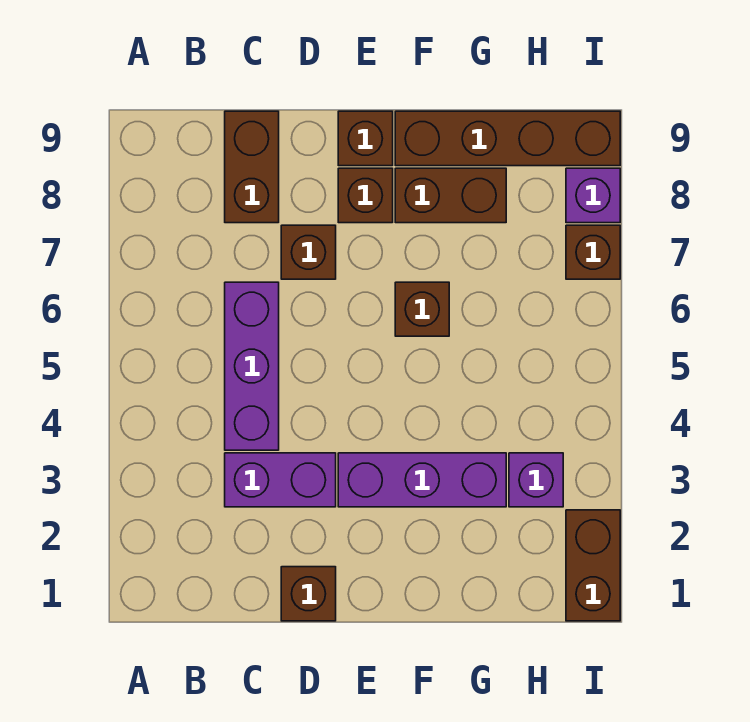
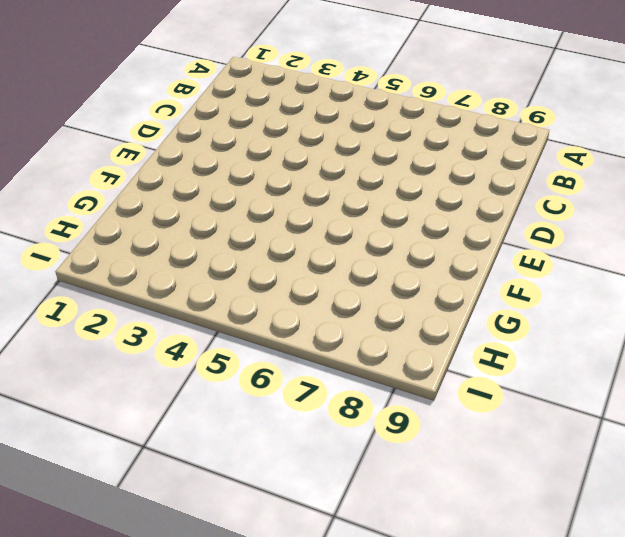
none -> purple brick C3:D3 level 1
none -> purple brick C4:C6 level 1
none -> brown brick C8:C9 level 1

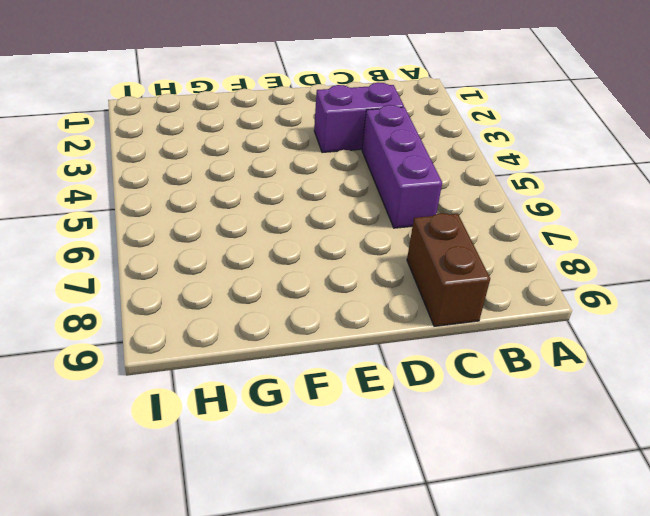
none -> brown brick D1 level 1
none -> brown brick D7 level 1
none -> purple brick E3:G3 level 1

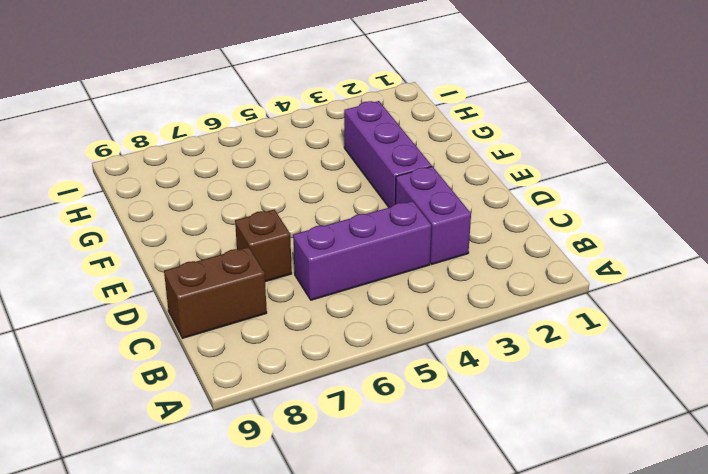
none -> brown brick D1 level 1
none -> brown brick E8 level 1
none -> brown brick E9 level 1

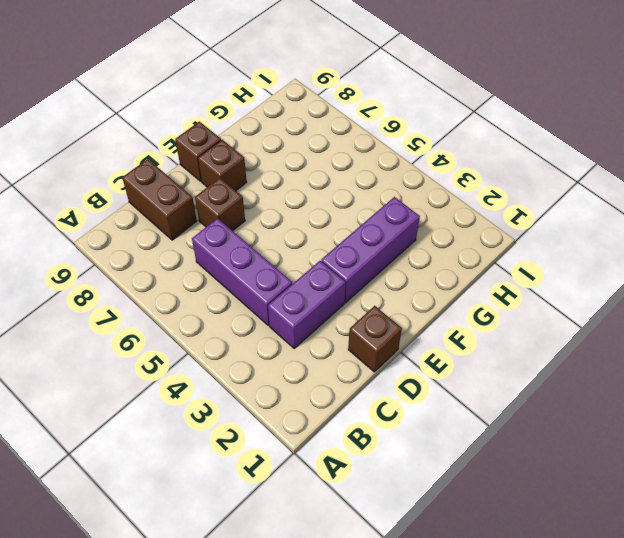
none -> brown brick F6 level 1
none -> brown brick F8:G8 level 1
none -> brown brick F9:I9 level 1

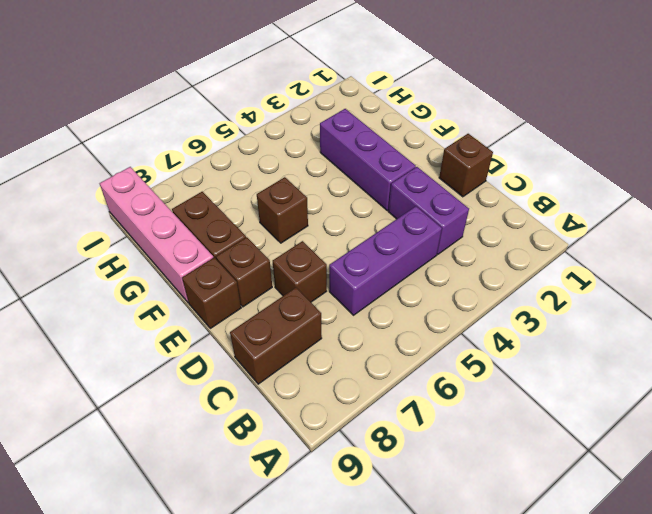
pink brick F9:I9 level 1 -> brown brick F9:I9 level 1
none -> purple brick H3 level 1
none -> brown brick I1:I2 level 1
none -> brown brick I7 level 1

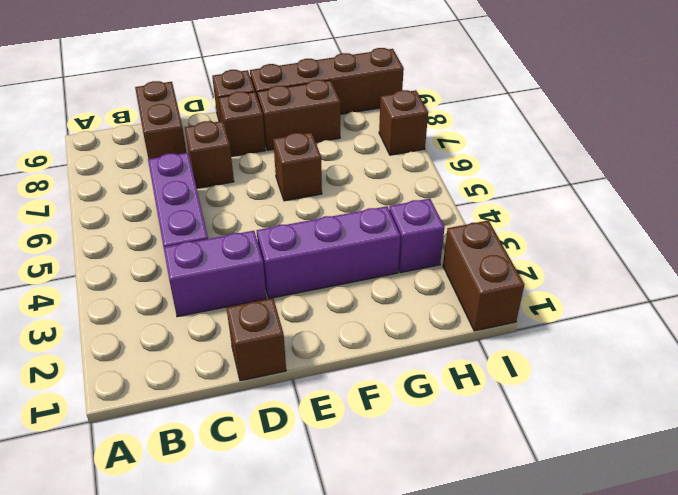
none -> purple brick I8 level 1

